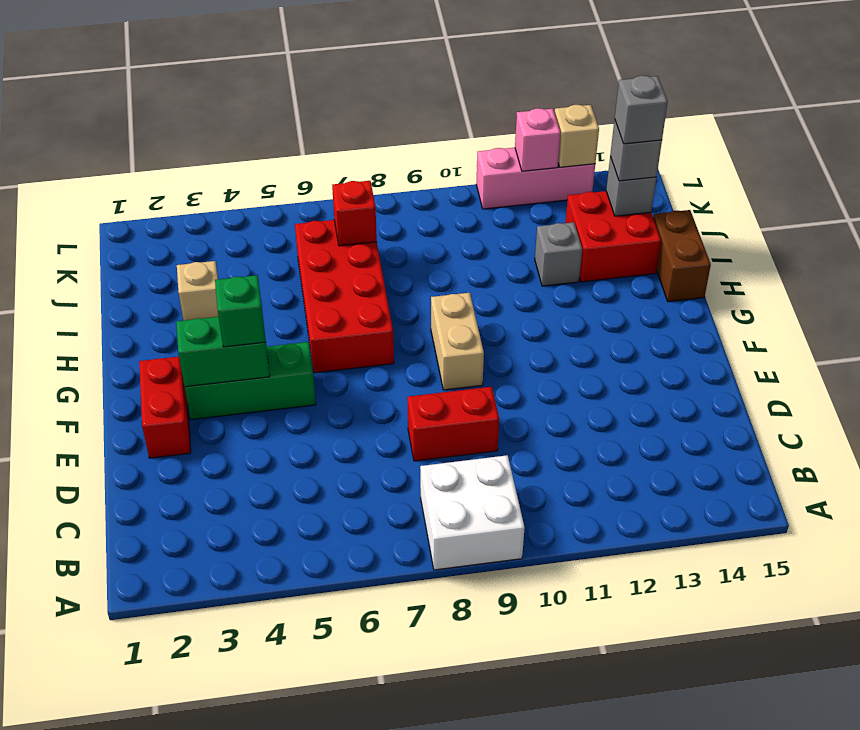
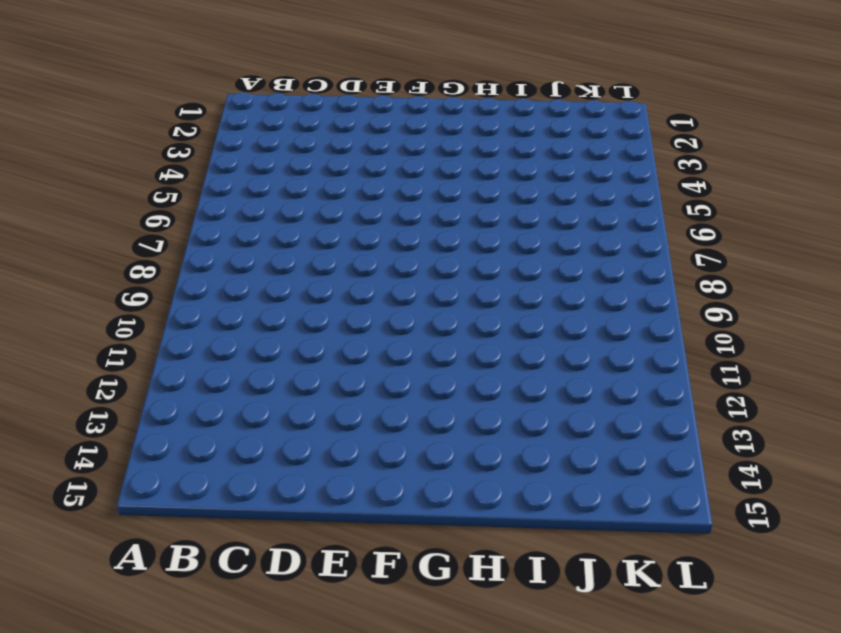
none -> white brick A8:B9 level 1
none -> red brick D8:D9 level 1
none -> red brick E2:F2 level 1

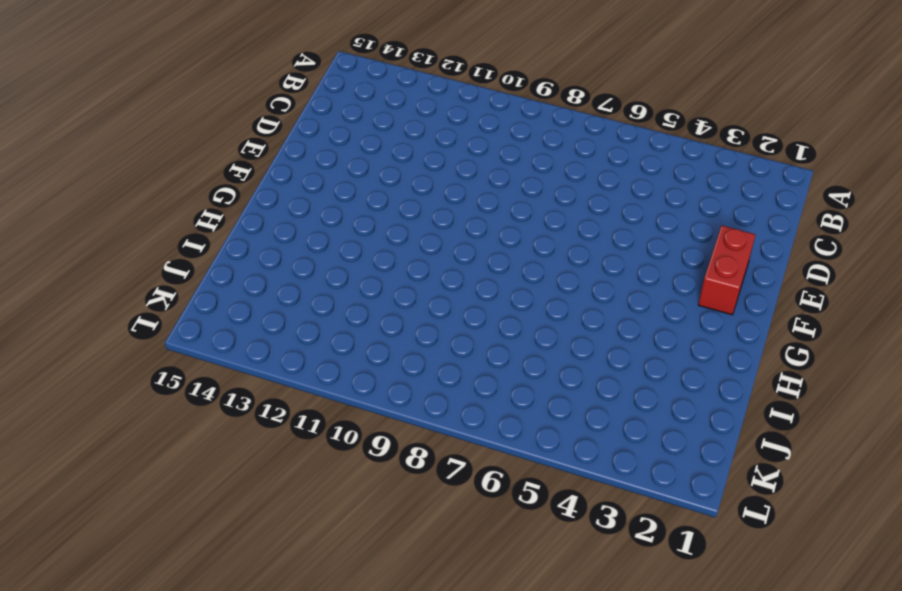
none -> white brick A8:B9 level 1
none -> red brick D8:D9 level 1
none -> green brick F3:F5 level 1

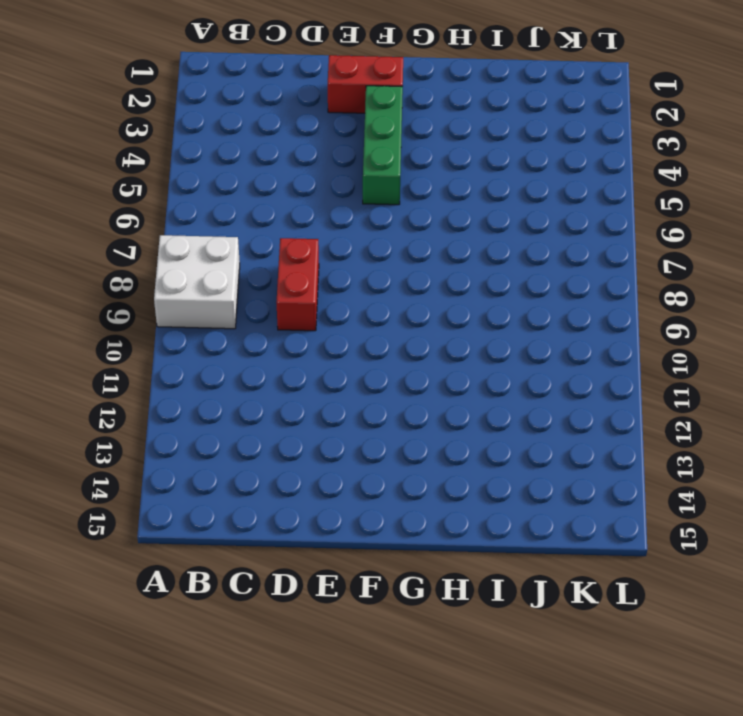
none -> tan brick F9:G9 level 1
none -> red brick G6:J7 level 1
none -> brown brick H15:I15 level 1

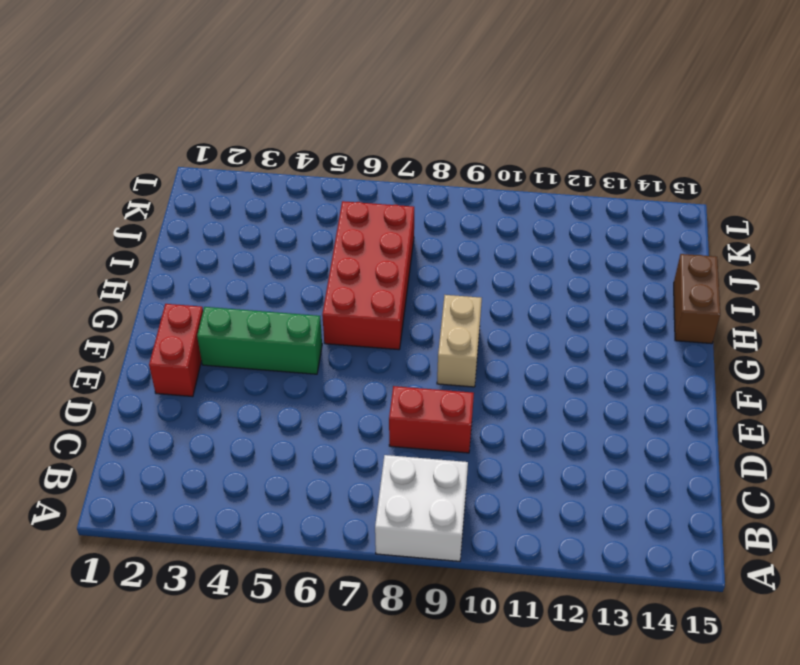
none -> tan brick I3 level 1
none -> grey brick I12 level 1
none -> red brick I13:J14 level 1

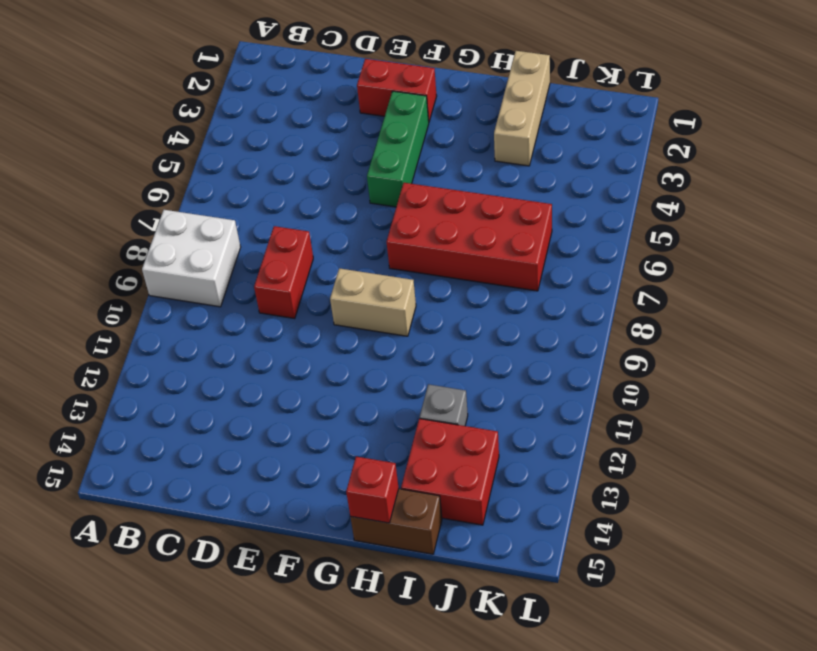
red brick H15 level 2 -> red brick J7 level 2
tan brick I1:I3 level 1 -> tan brick I3 level 1
none -> pink brick L11:L13 level 1
none -> green brick F3:F4 level 2
none -> grey brick J14 level 2

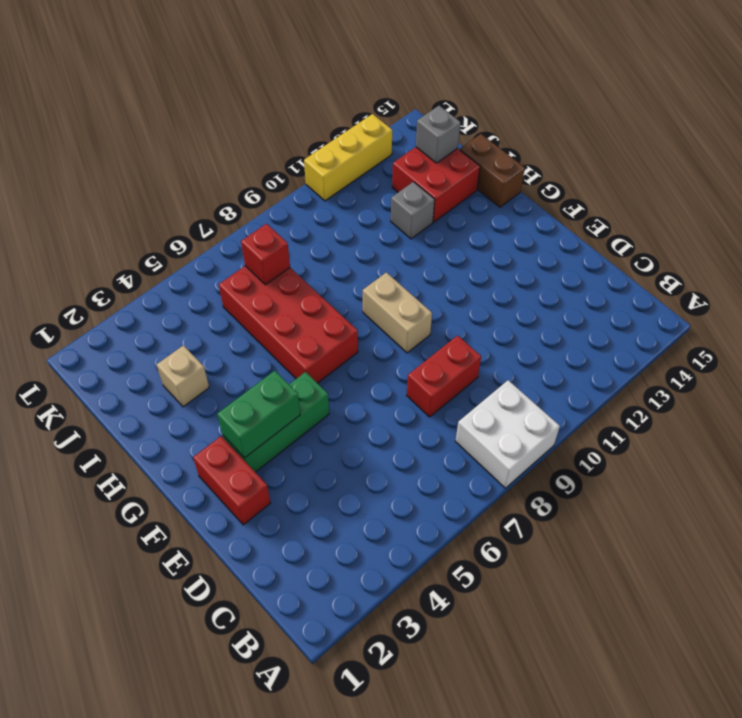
yellow brick L11:L13 level 1 -> pink brick L11:L13 level 1
none -> pink brick L12 level 2
none -> tan brick L13 level 2
none -> green brick F4 level 3

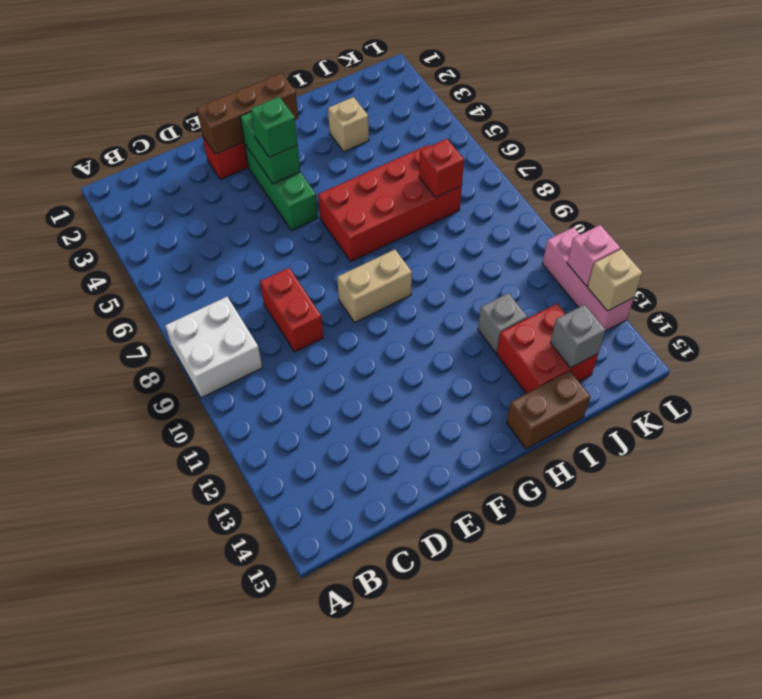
brown brick E2:G2 level 2 -> none
none -> grey brick J14 level 3
none -> grey brick J14 level 4

